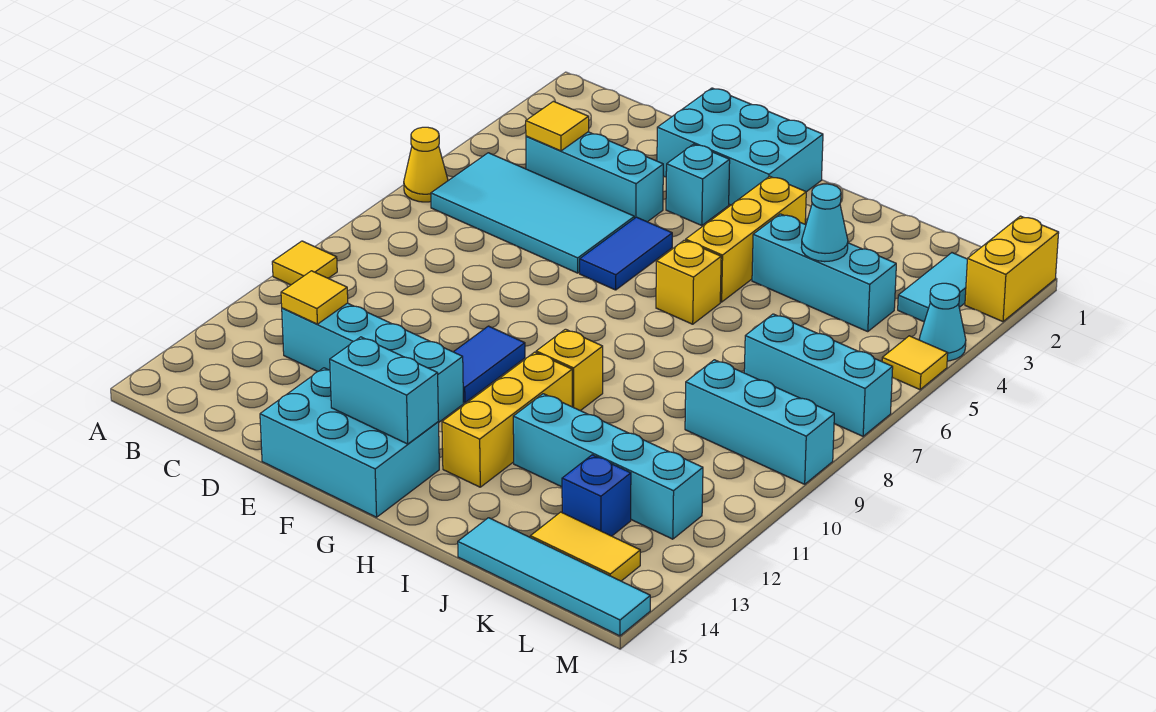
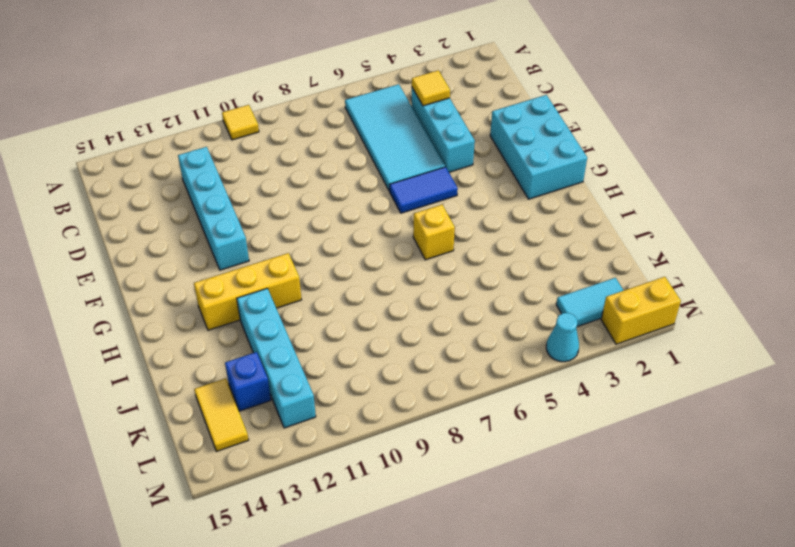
none -> yellow cone A6 level 1
none -> cyan brick E14:G15 level 1
none -> cyan brick F3 level 1

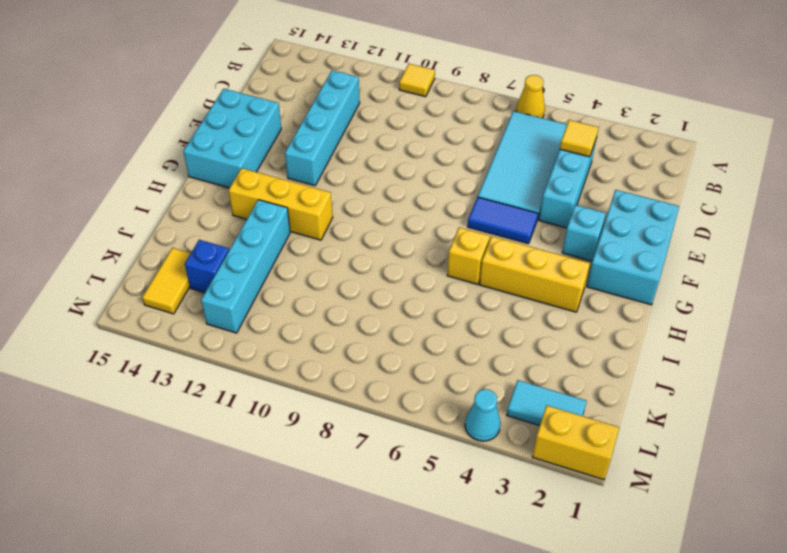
none -> blue tile F10:F11 level 1
none -> yellow brick H10 level 1
none -> cyan brick I4:K4 level 1

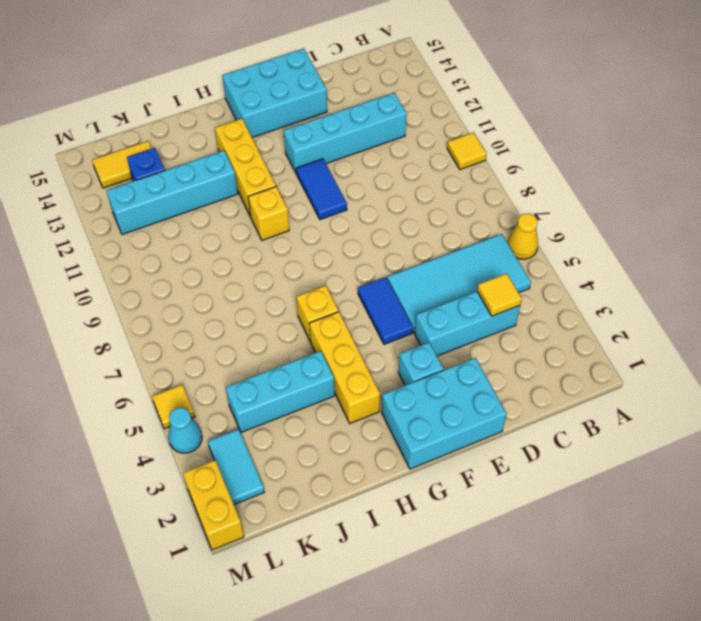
none -> cyan tile J15:M15 level 1
none -> cyan brick K7:M7 level 1
none -> cyan brick K9:M9 level 1

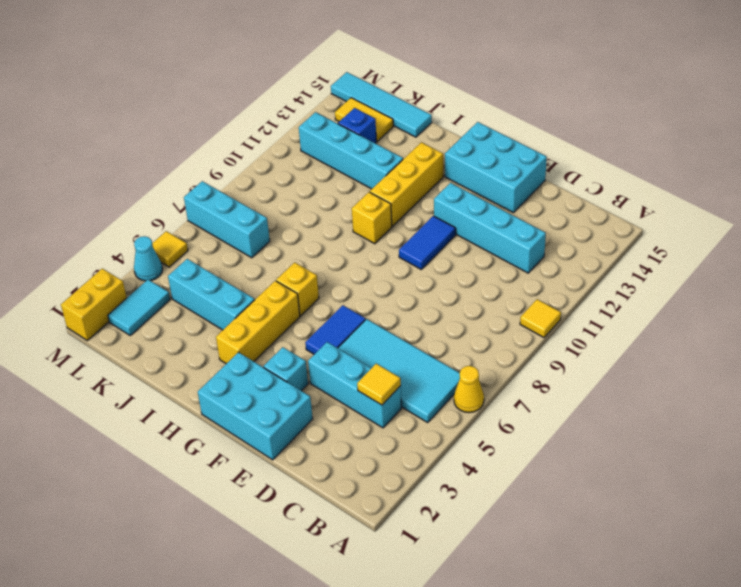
none -> cyan brick K9:M9 level 1
none -> yellow tile C12 level 2
none -> cyan brick F14:G14 level 2

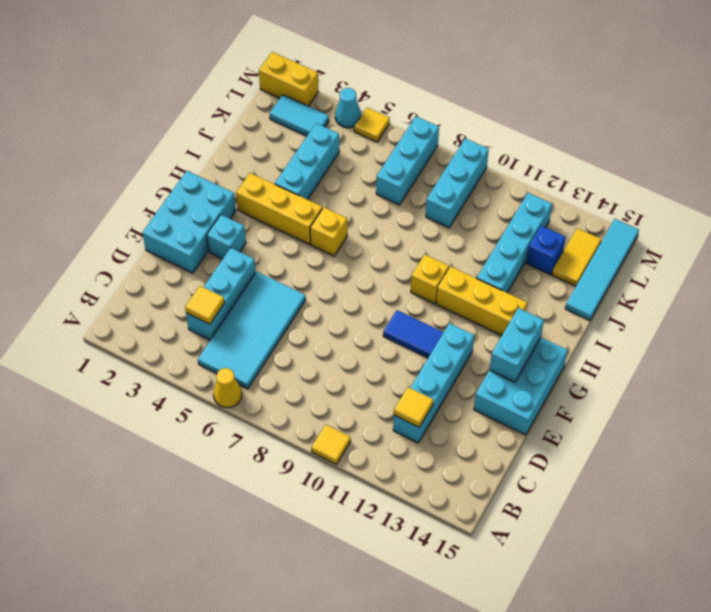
none -> blue tile F5:F6 level 1
none -> cyan cone J4 level 2

